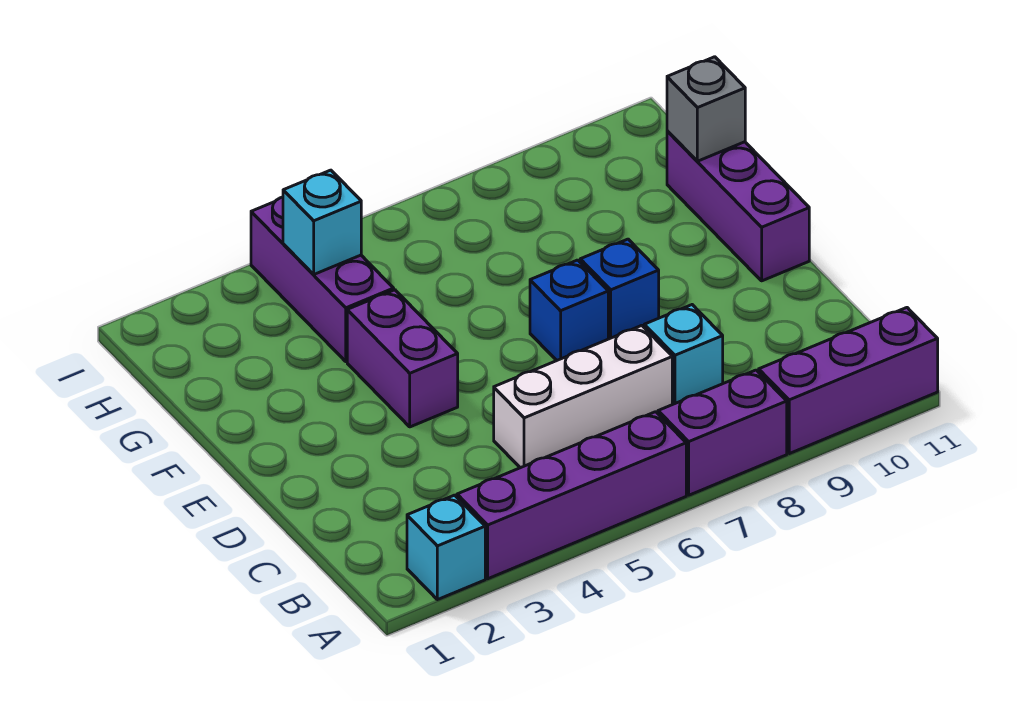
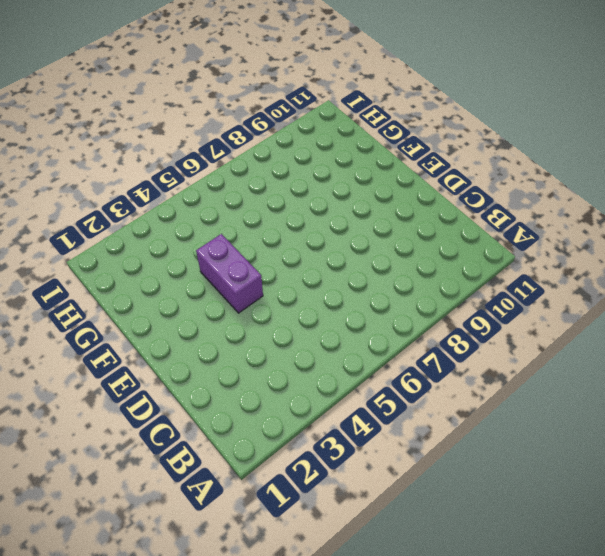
none -> cyan brick A2 level 1
none -> purple brick A3:A6 level 1
none -> purple brick A7:A8 level 1

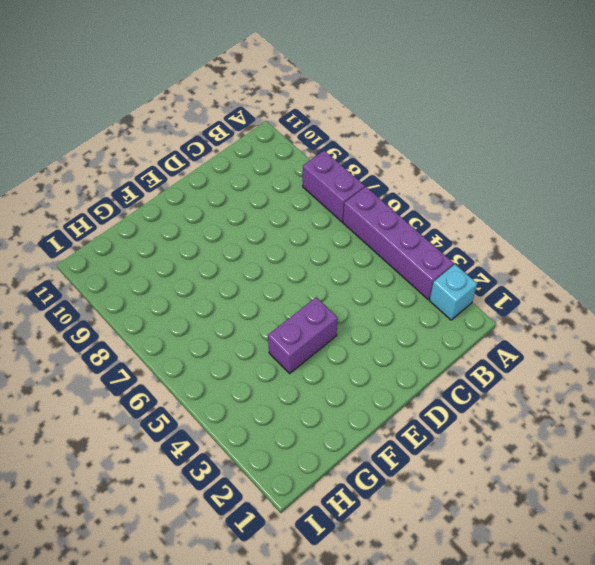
none -> purple brick A9:A11 level 1
none -> white brick C5:C7 level 1
none -> cyan brick C8 level 1

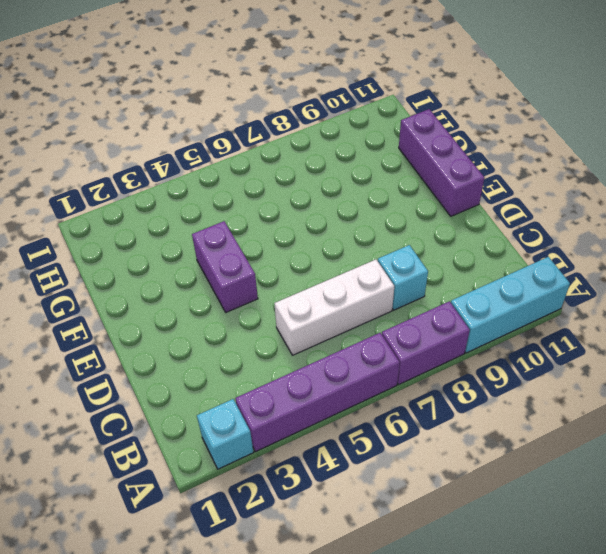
cyan brick A9:A11 level 1 -> purple brick A9:A11 level 1
none -> blue brick E7 level 1
none -> blue brick E8 level 1
none -> purple brick G4:I4 level 1

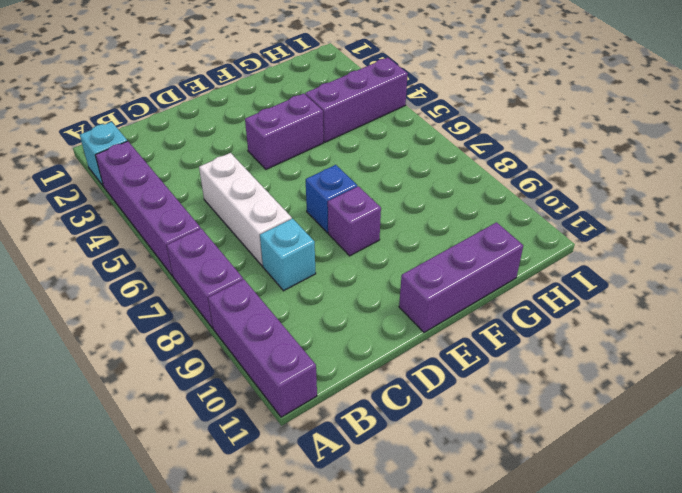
purple brick E8 level 1 -> blue brick E8 level 1
none -> grey brick G11 level 2
none -> cyan brick H4 level 2

